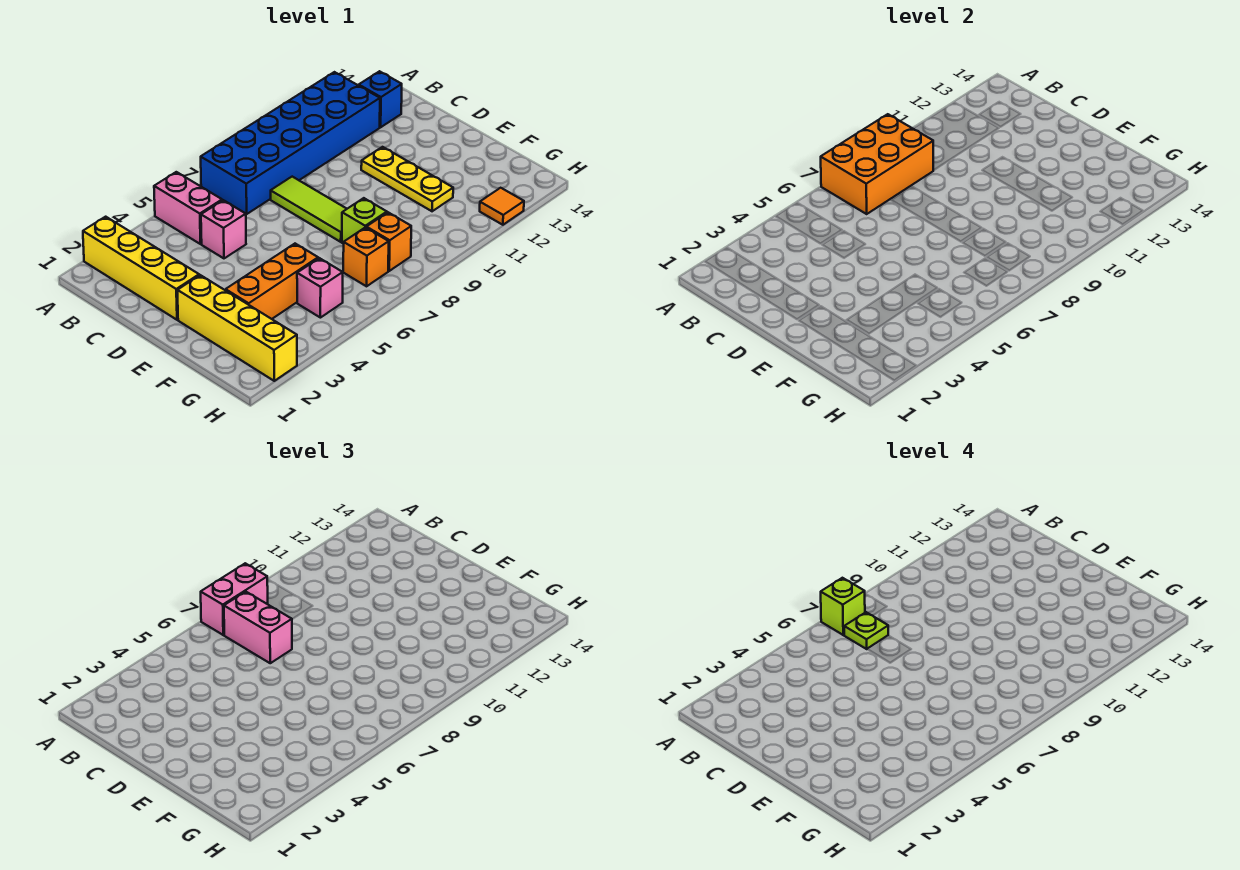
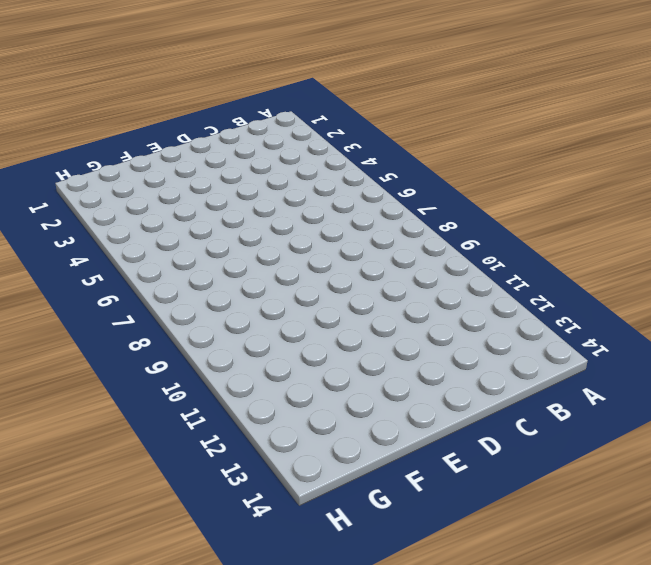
none -> yellow brick A2:D2 level 1
none -> pink brick A5:B5 level 1
none -> blue brick A7:B12 level 1

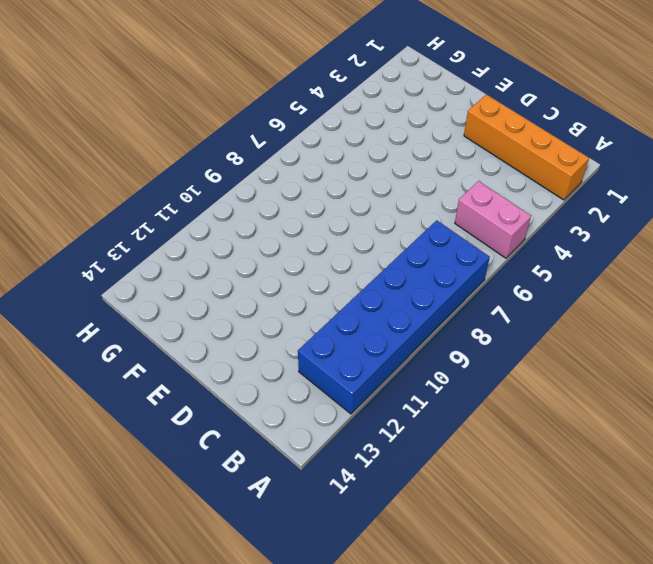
orange brick A2:D2 level 1 -> yellow brick A2:D2 level 1
none -> blue brick B13 level 1
none -> pink brick C5 level 1
none -> lime tile C8:E8 level 1

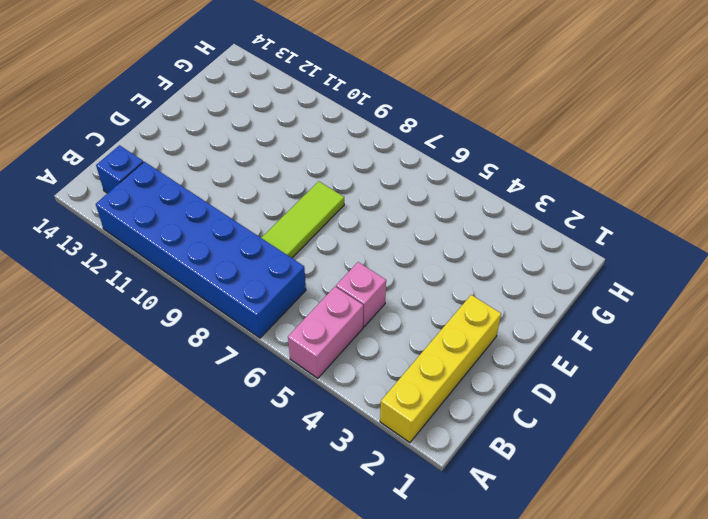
none -> yellow plate D11:F11 level 1
none -> yellow brick E2:H2 level 1
none -> orange brick F3:F5 level 1

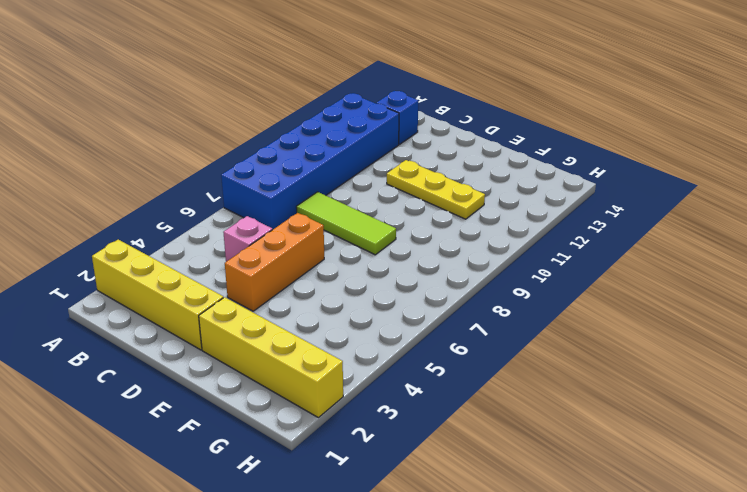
orange brick D4:D6 level 1 -> orange brick F3:F5 level 1
none -> pink brick A5:B5 level 1
none -> lime brick F8 level 1
none -> pink brick G5 level 1

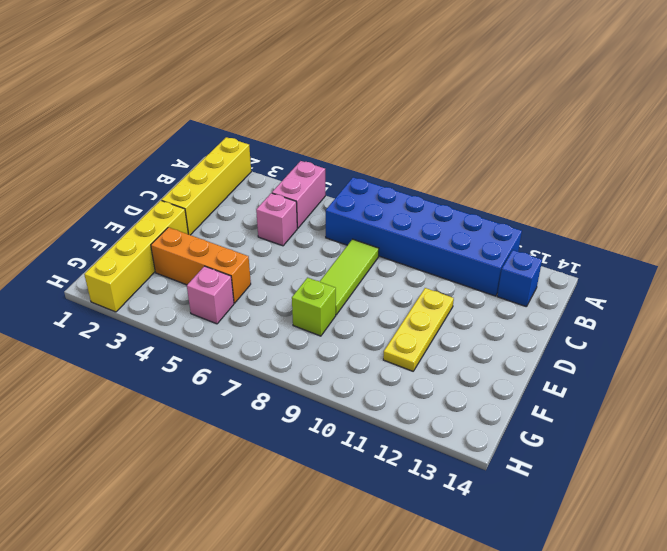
none -> orange brick G7 level 1
none -> orange brick G8 level 1
none -> orange tile H12 level 1

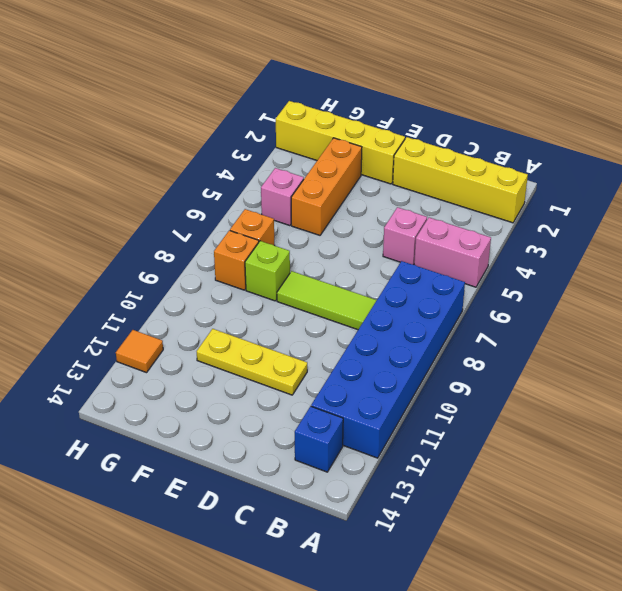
none -> orange brick A7:B9 level 2
none -> pink brick A7:A8 level 3
none -> pink brick B7:C7 level 3

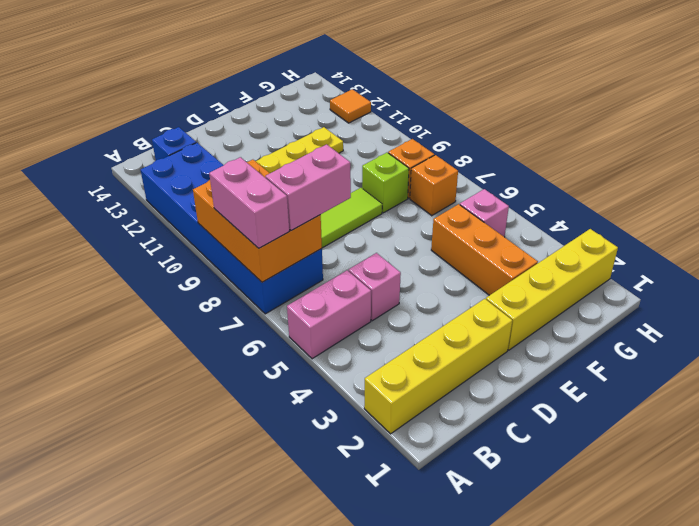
none -> lime brick A7 level 4
none -> lime plate B7 level 4

